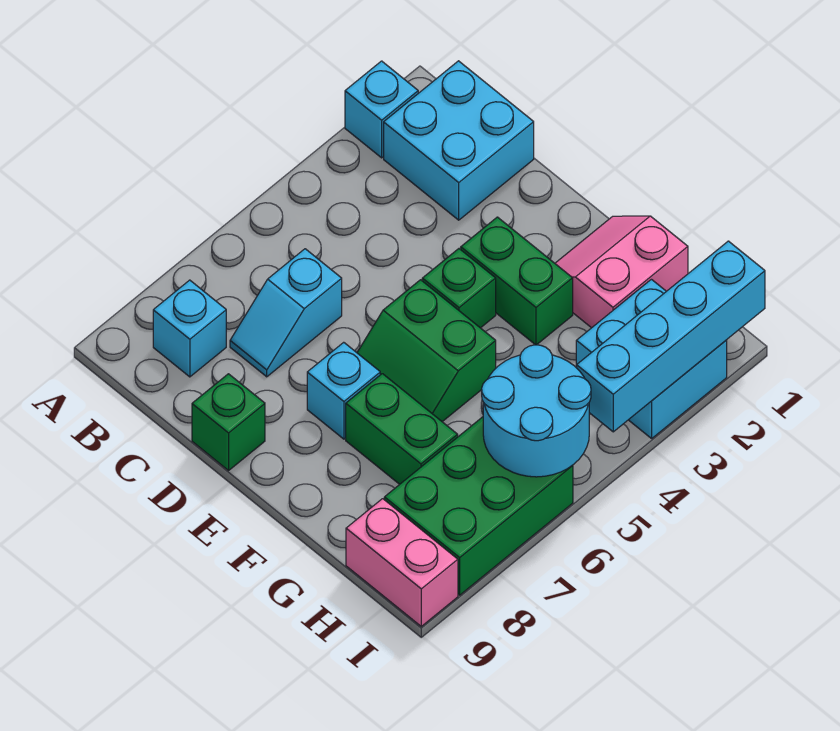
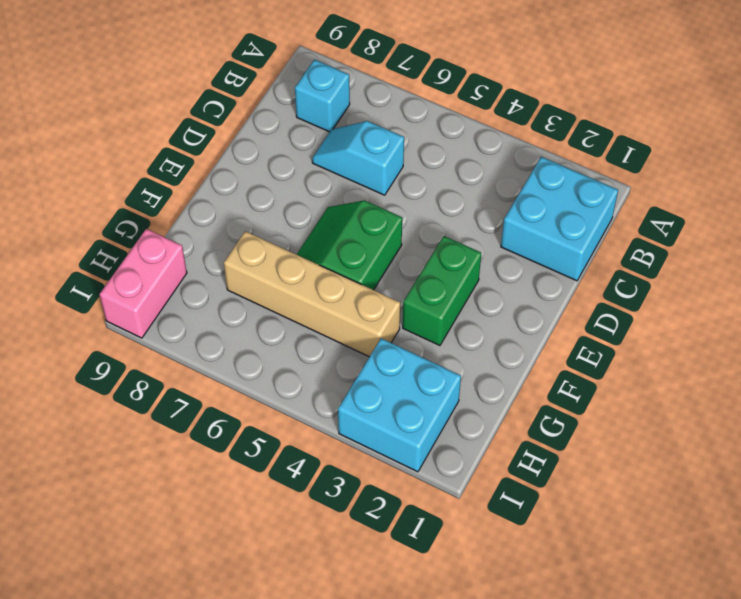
tan brick G4:G7 level 1 -> green brick F7:G7 level 1
none -> cyan brick A2 level 1
none -> green brick D9 level 1
none -> green brick E4 level 1

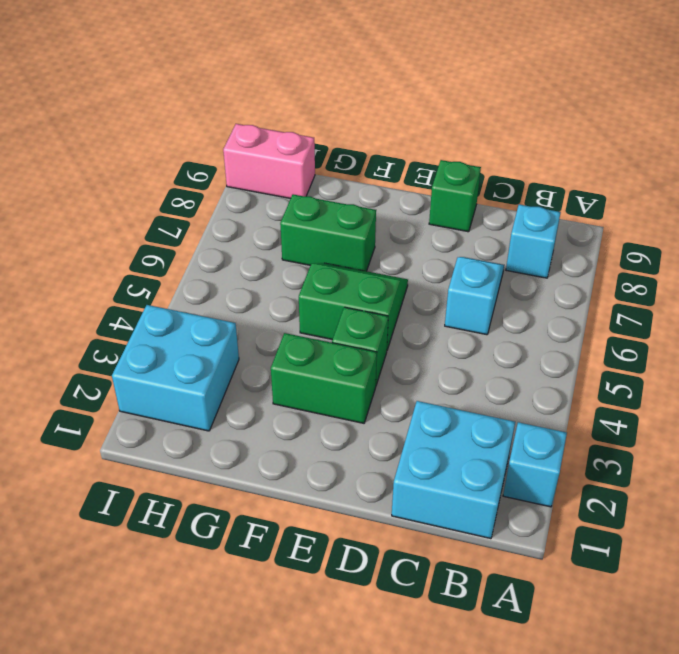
none -> cyan brick E7 level 1
none -> pink slope F1:G2 level 1 top G
none -> green brick H6:I8 level 1

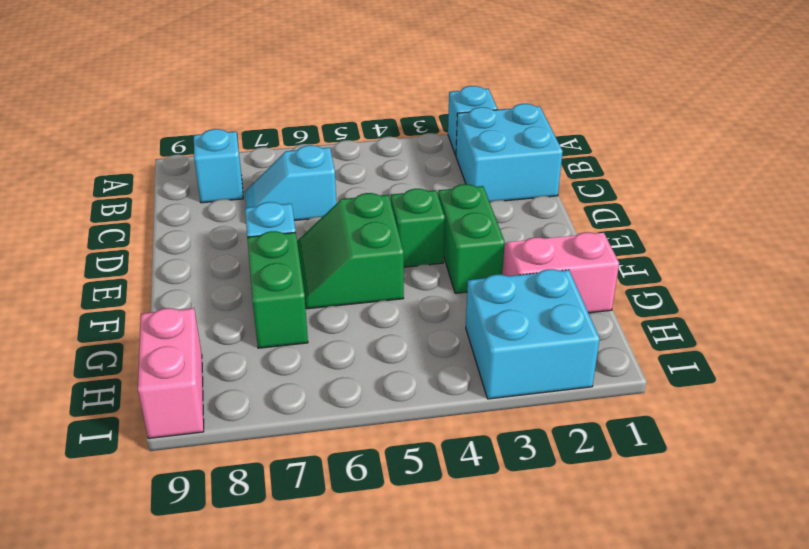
none -> green brick D9 level 1
none -> green brick H6:I8 level 1
none -> cyan round brick H5:I6 level 2

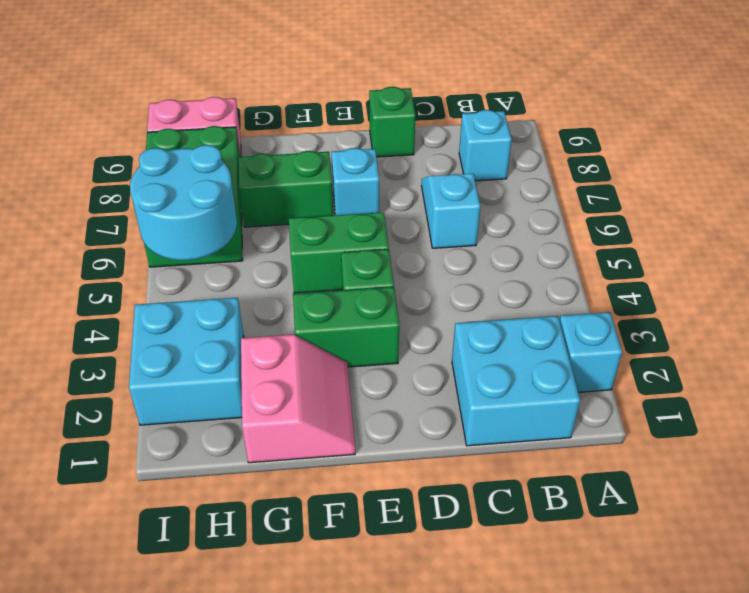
none -> cyan brick I1:I4 level 2

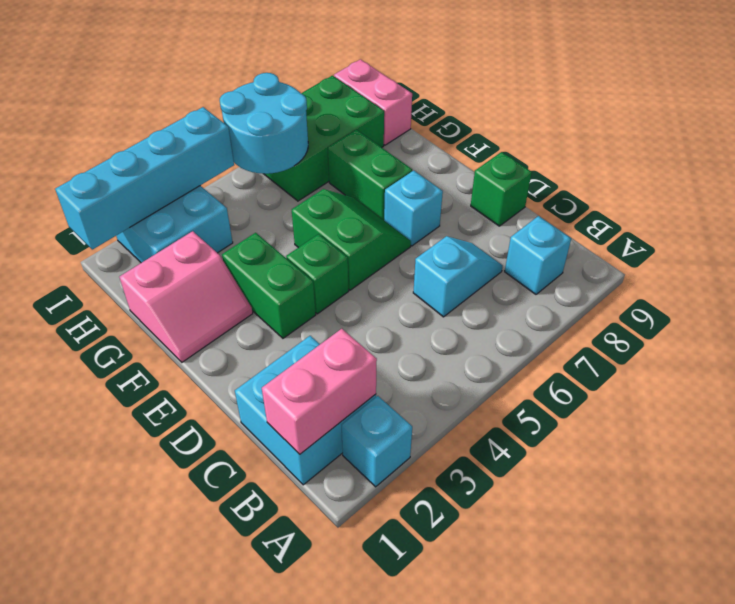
pink brick B1:B2 level 2 -> none

